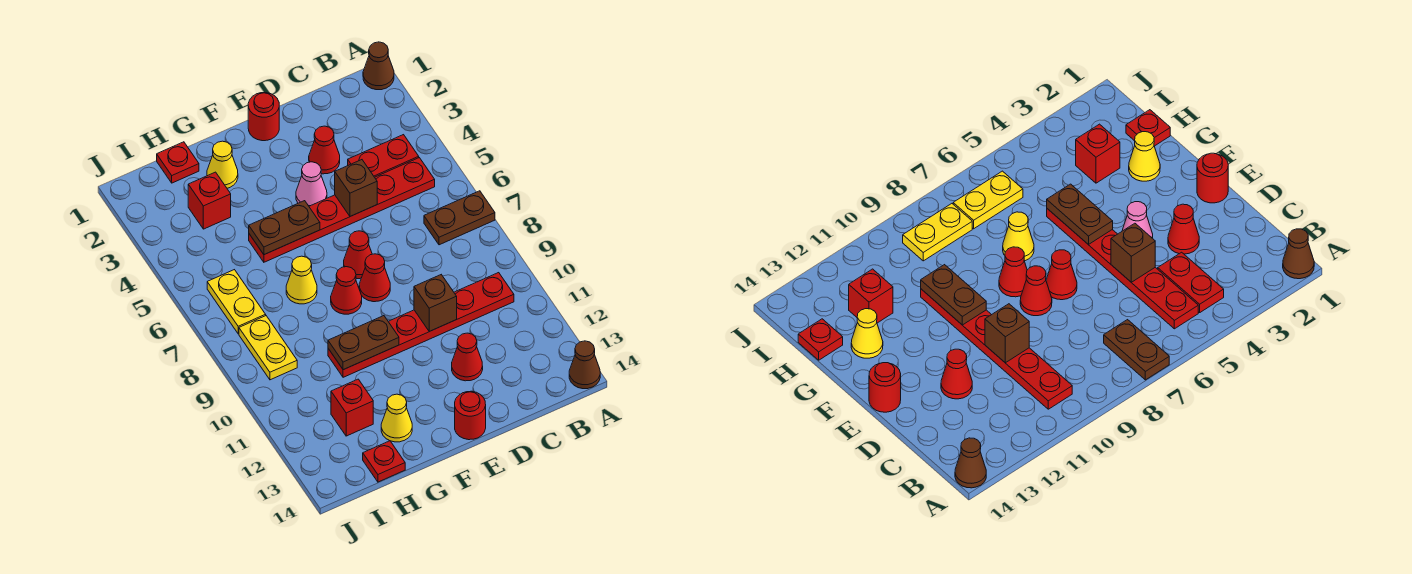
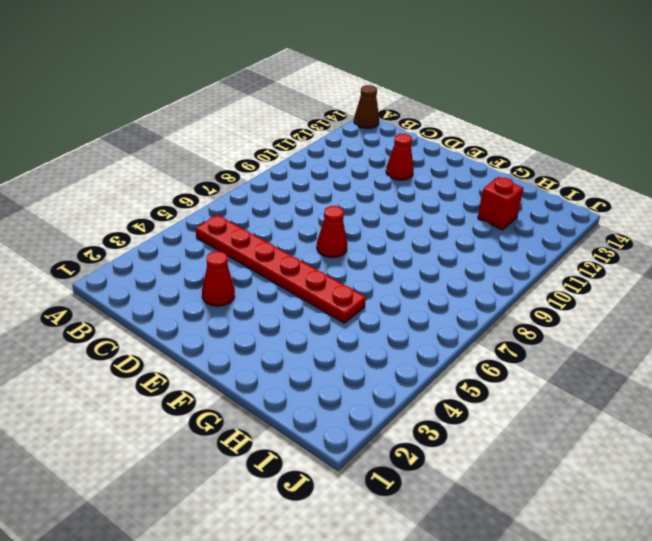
none -> brown cone A1 level 1
none -> brown plate A7:B7 level 1
none -> red plate B4:C4 level 1

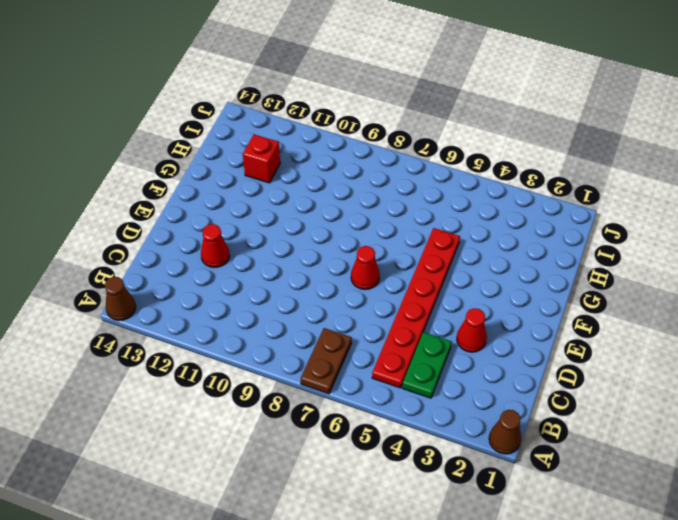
green plate B4:C4 level 1 -> red plate B4:C4 level 1
none -> red plate B10:G10 level 1
none -> red round brick E1 level 1
none -> pink cone E4 level 1

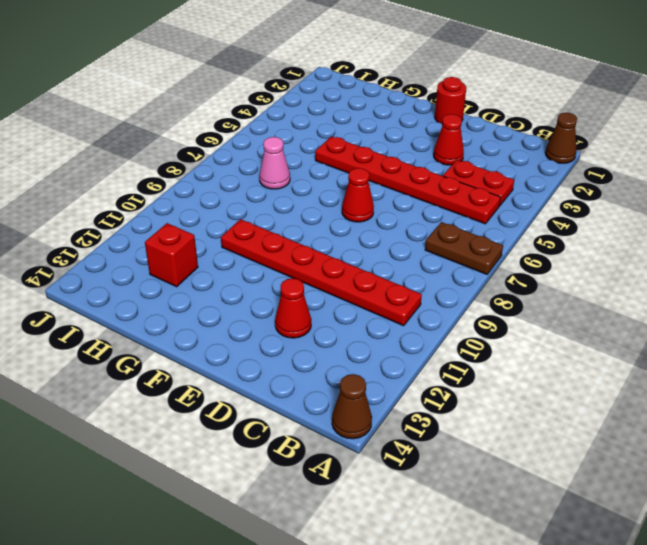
pink cone H7 level 1 -> pink cone E4 level 1
none -> red cone E8 level 1
none -> red round brick E14 level 1
none -> red cone F8 level 1

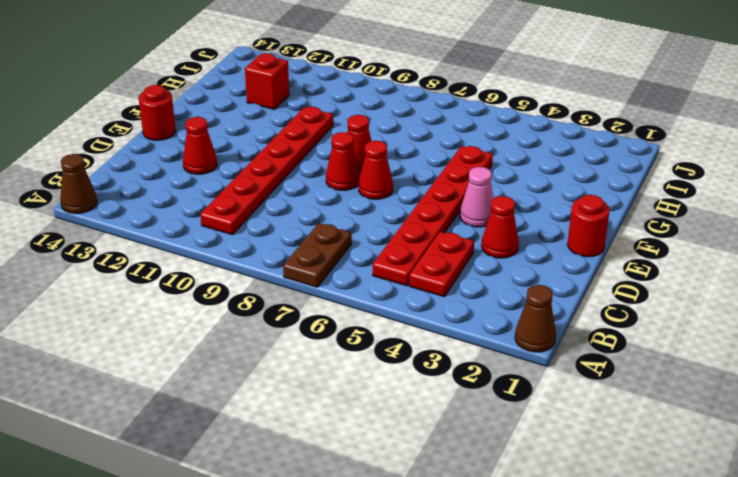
none -> yellow cone G2 level 1
none -> yellow cone G7 level 1
none -> yellow cone G13 level 1

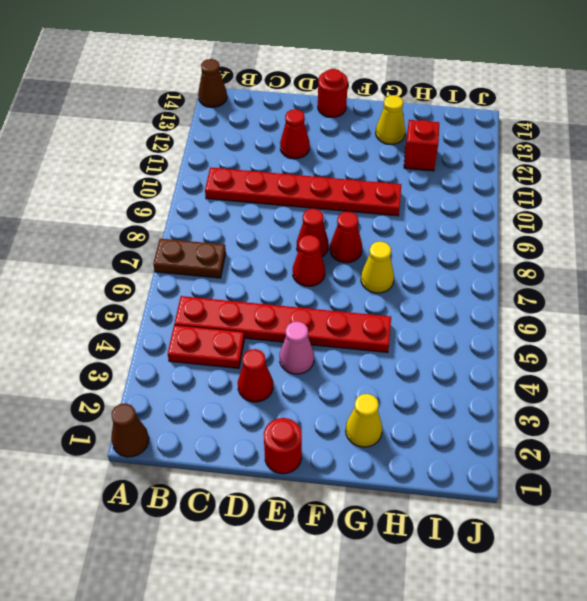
none -> red plate H1 level 1
none -> red brick H3 level 1
none -> red plate H14 level 1

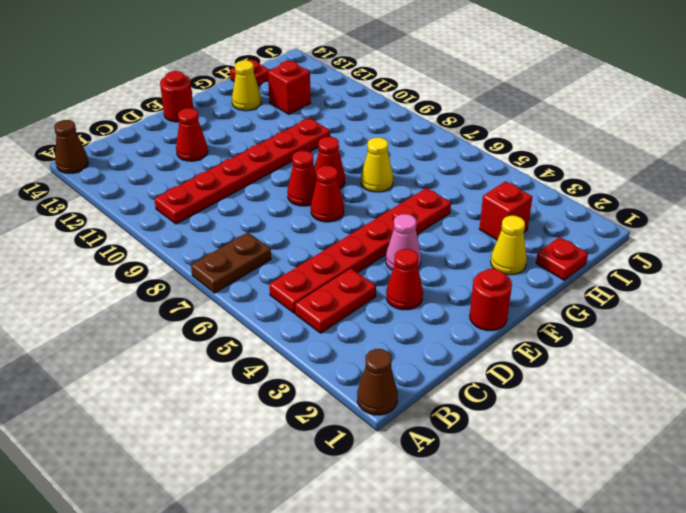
none -> yellow plate I6:I7 level 1
none -> yellow plate I8:I9 level 1
none -> brown brick D5 level 2

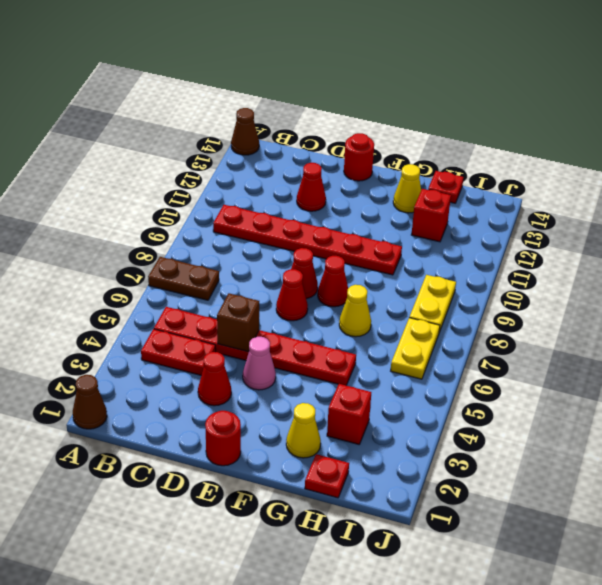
none -> brown brick D10 level 2
none -> brown plate F5:G5 level 2
none -> brown plate F10:G10 level 2

